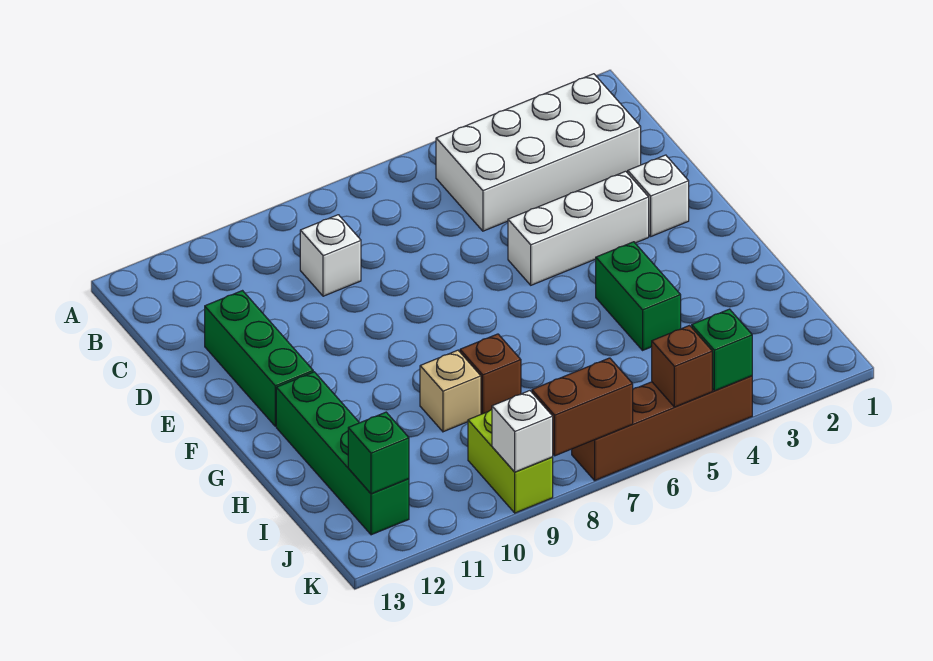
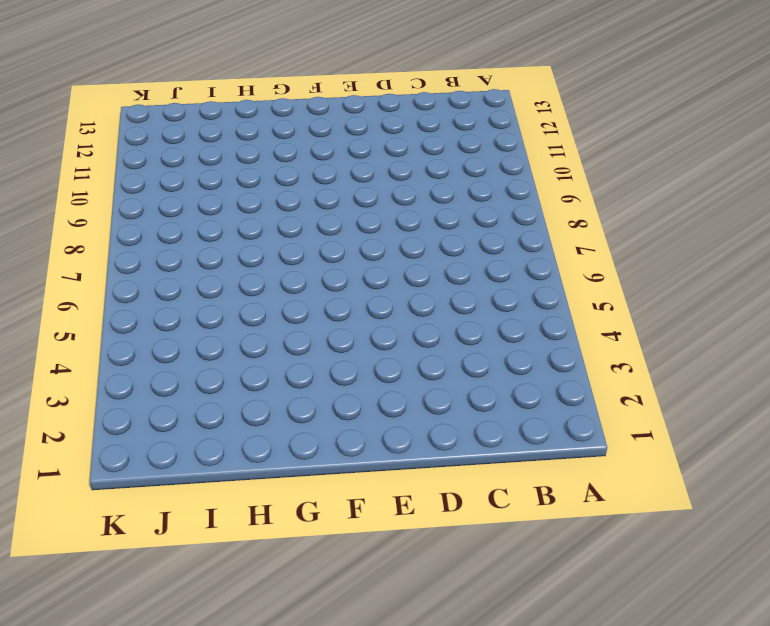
none -> white brick B2:C5 level 1
none -> white brick C9 level 1
none -> green brick D12:F12 level 1

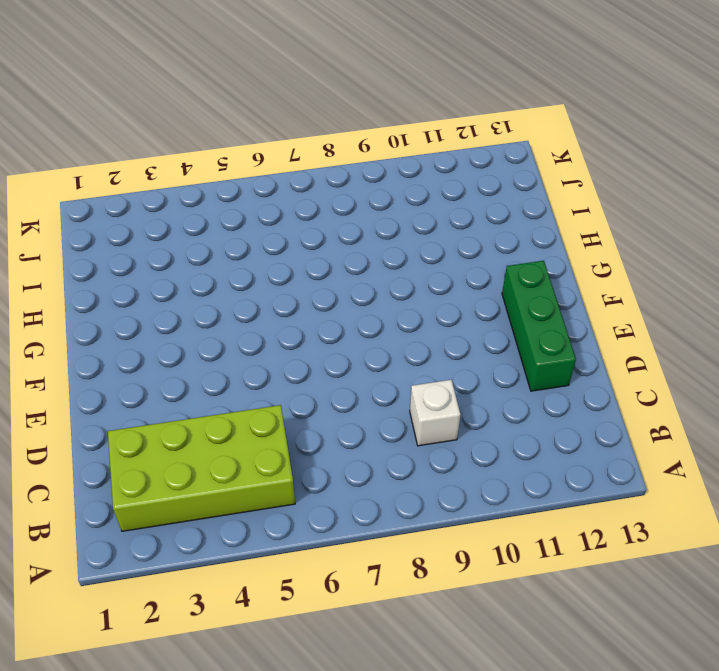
lime brick B2:C5 level 1 -> white brick B2:C5 level 1
none -> white brick E2 level 1
none -> white brick E3:E5 level 1
none -> green brick G4:H4 level 1

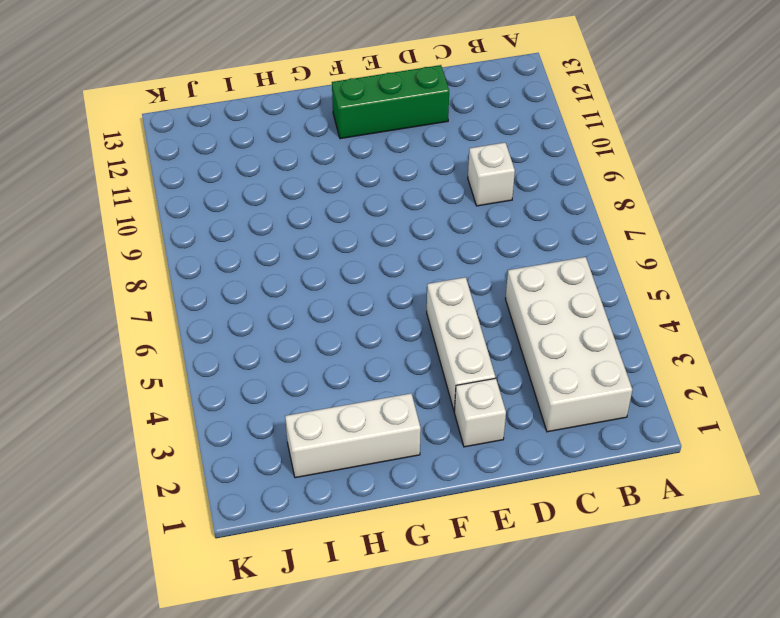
white brick G2:I2 level 1 -> none
none -> green brick G4:H4 level 1
none -> green brick G12:J12 level 1
none -> brown brick H8 level 1

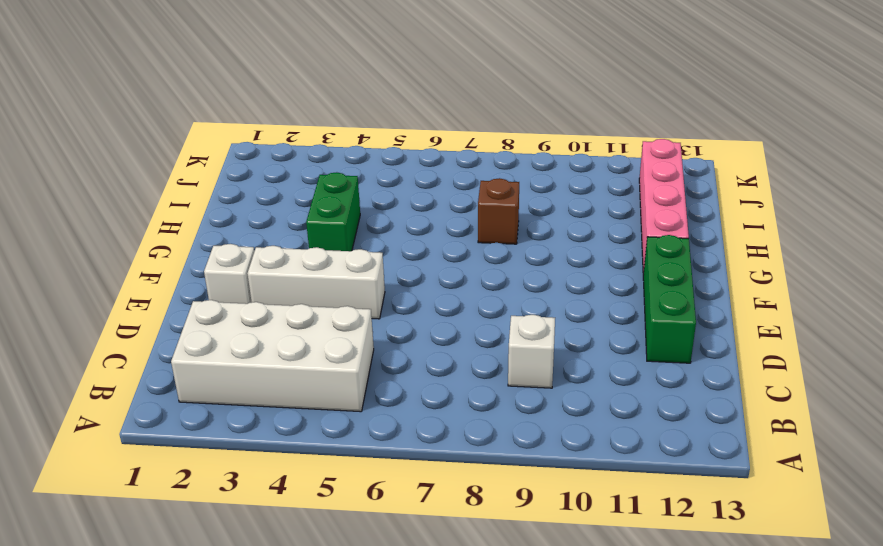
pink brick G12:J12 level 1 -> green brick G12:J12 level 1
none -> tan brick H9 level 1
none -> lime brick J9:K9 level 1
none -> brown brick K4:K7 level 1

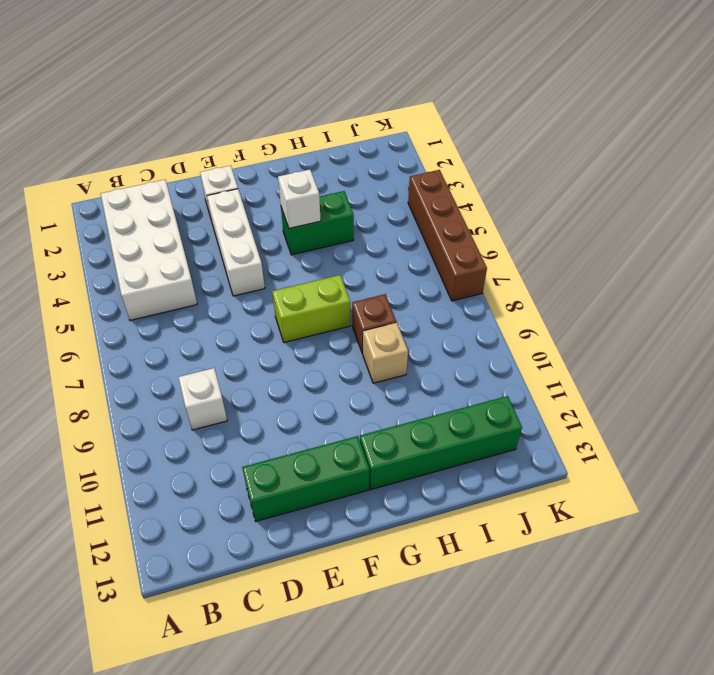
lime brick F7:G7 level 1 -> lime brick J9:K9 level 1
white brick G4 level 2 -> white brick K9 level 2
none -> green brick J12 level 2
none -> green brick K4 level 2
none -> brown brick K5 level 2

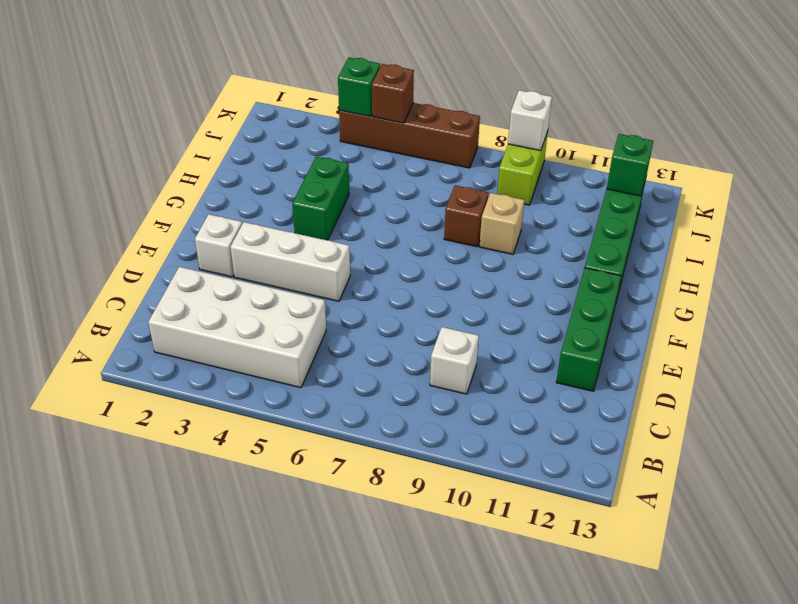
none -> brown brick K7:K8 level 2

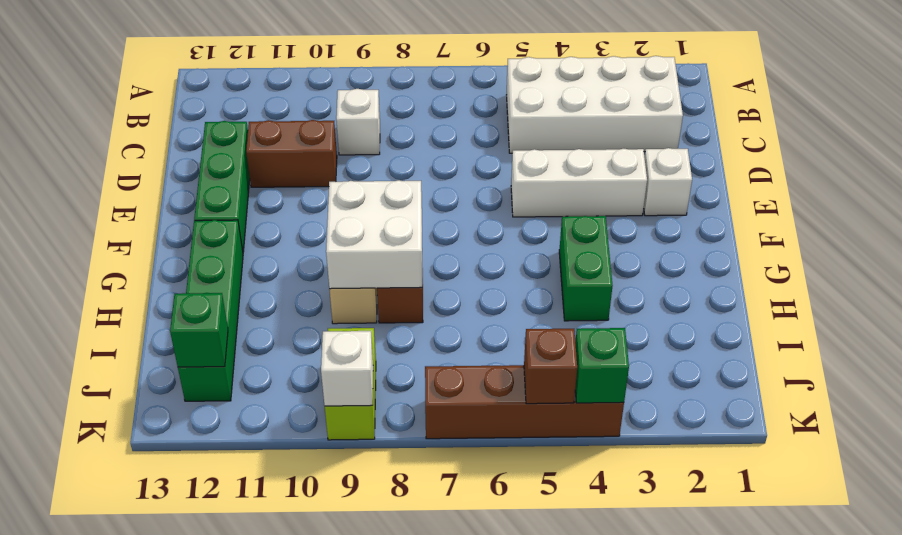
brown brick D10:D11 level 1 -> brown brick K7:K8 level 2
white brick G8:H9 level 2 -> none

